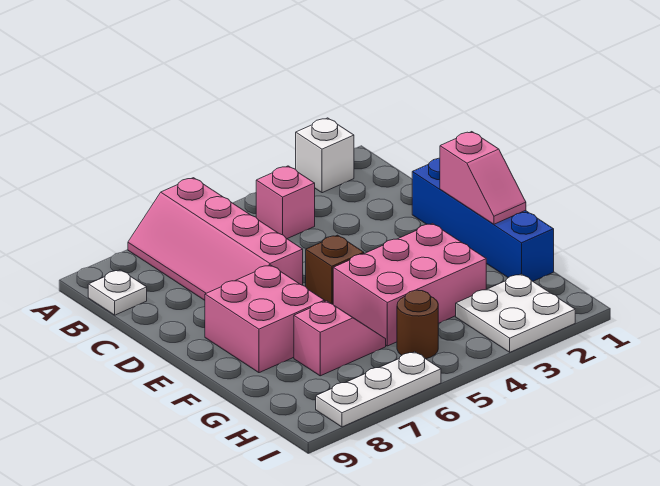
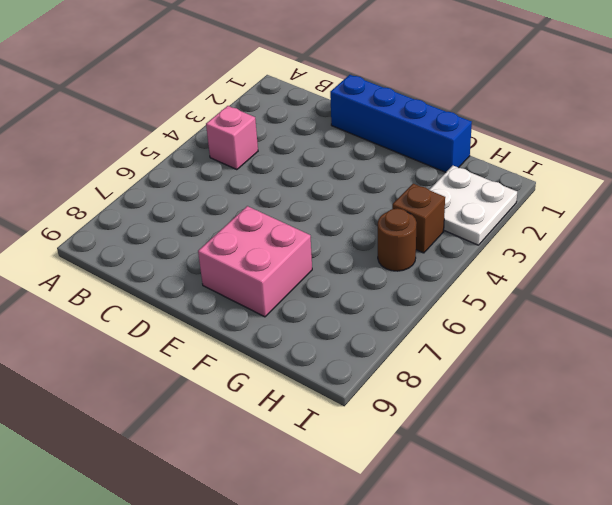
brown brick H4 level 1 -> brown brick E5 level 1
none -> white brick A2 level 1
none -> pink slope A6:D7 level 1 top 6
none -> white plate B9 level 1

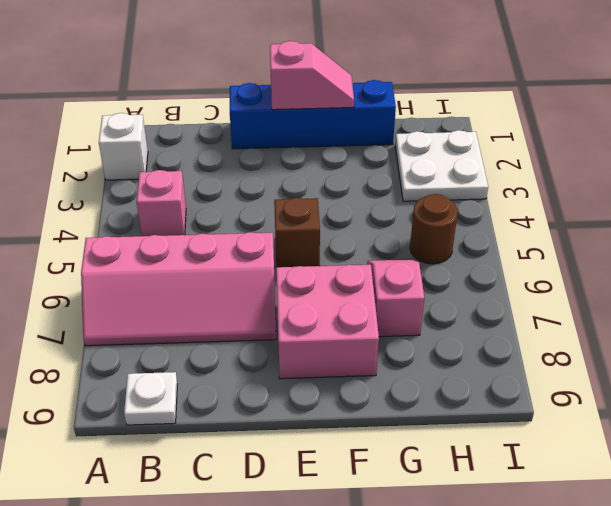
none -> pink brick F3:G5 level 1
none -> white plate I6:I8 level 1

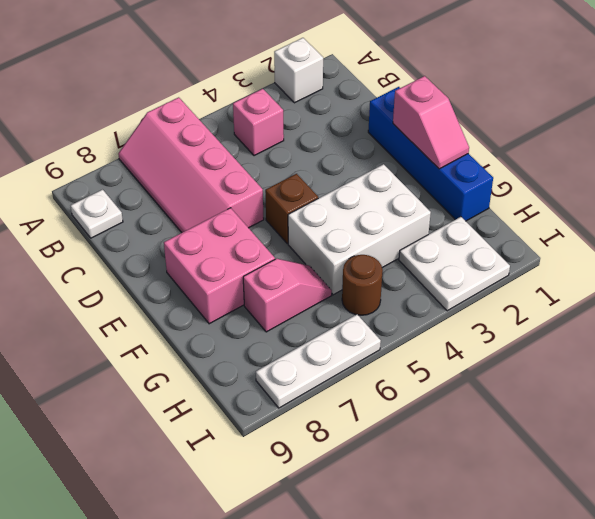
white brick F3:G5 level 1 -> pink brick F3:G5 level 1

